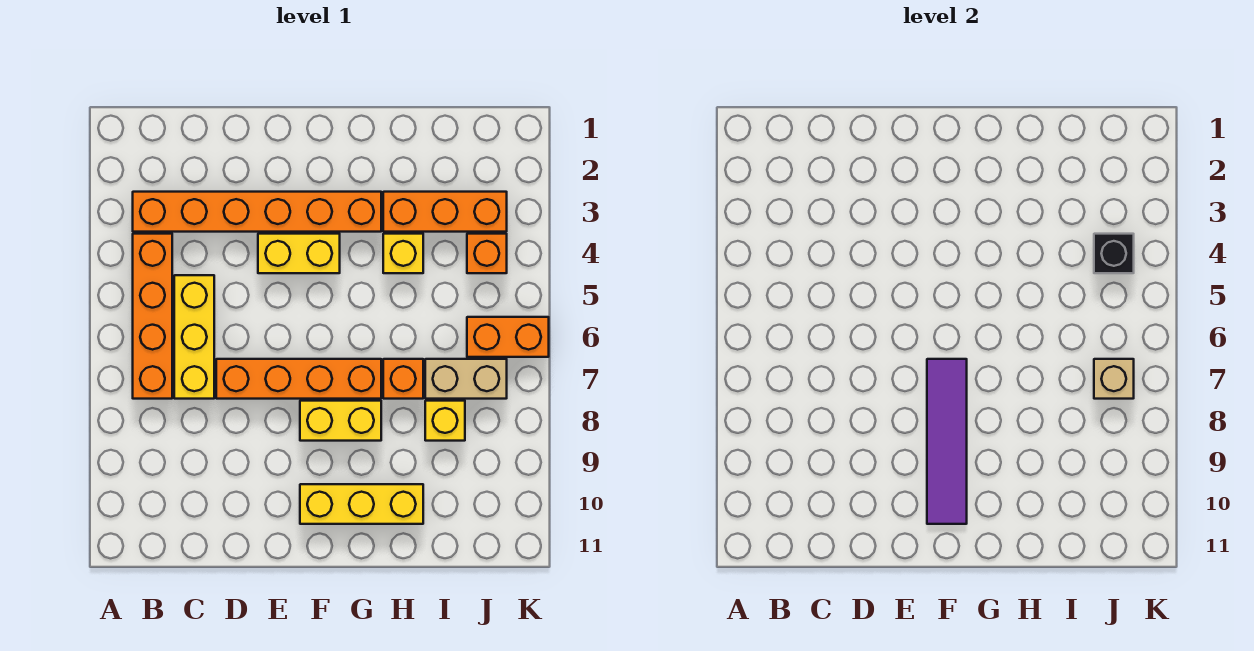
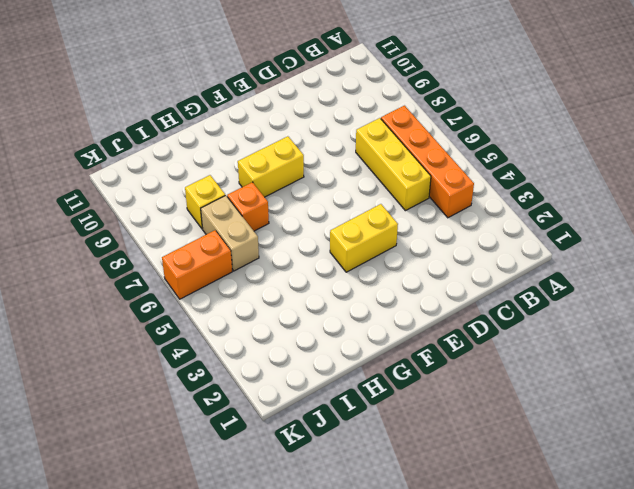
tan brick I6:I7 level 1 -> tan brick I7:J7 level 1
none -> orange brick B3:G3 level 1
none -> orange brick D7:G7 level 1
none -> yellow brick F10:H10 level 1

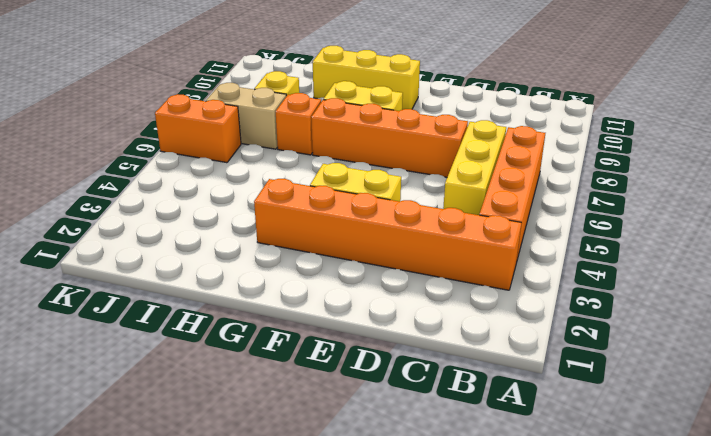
none -> orange brick H3:J3 level 1
none -> yellow brick H4 level 1
none -> orange brick J4 level 1

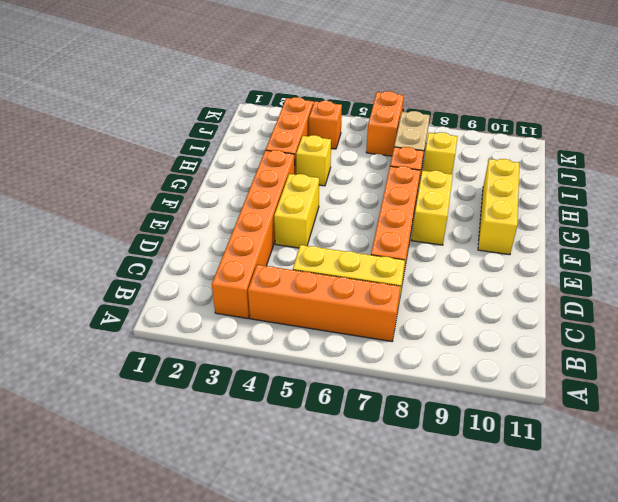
none -> purple tile F7:F10 level 2
none -> black brick J4 level 2
none -> tan brick J7 level 2

